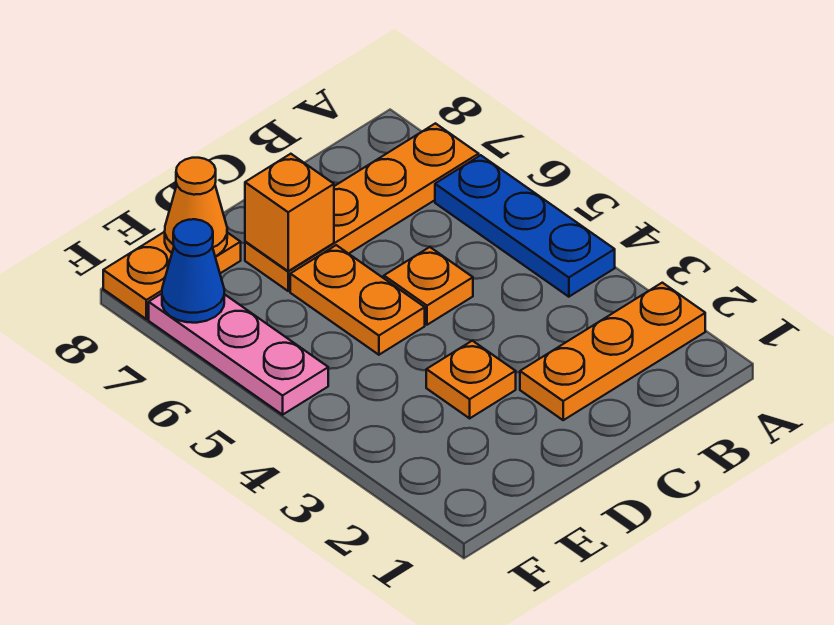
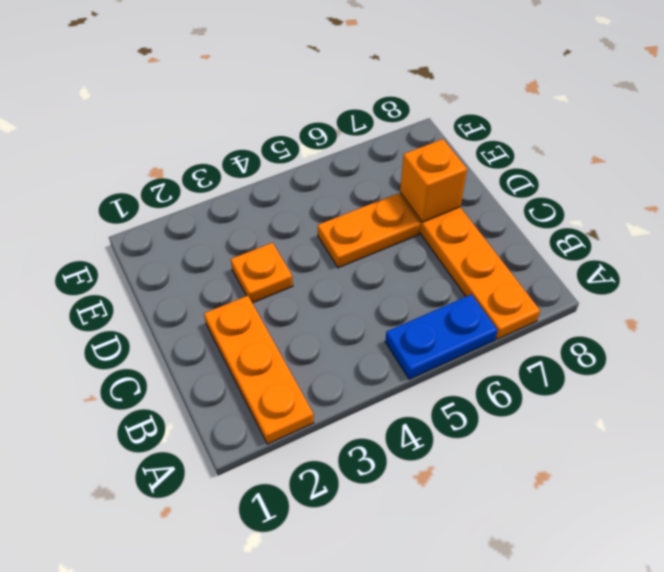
blue plate A5:A6 level 1 -> blue plate A4:A6 level 1
none -> orange plate C5 level 1
none -> orange plate E8:F8 level 1

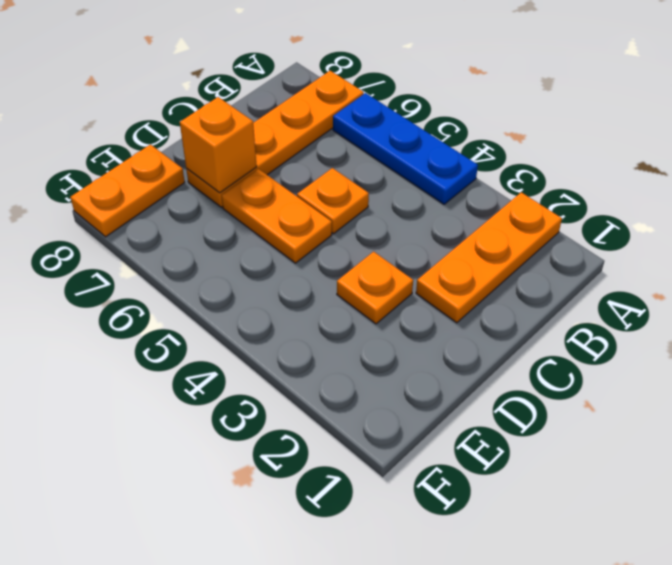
none -> pink plate F5:F7 level 1
none -> orange cone E8 level 2

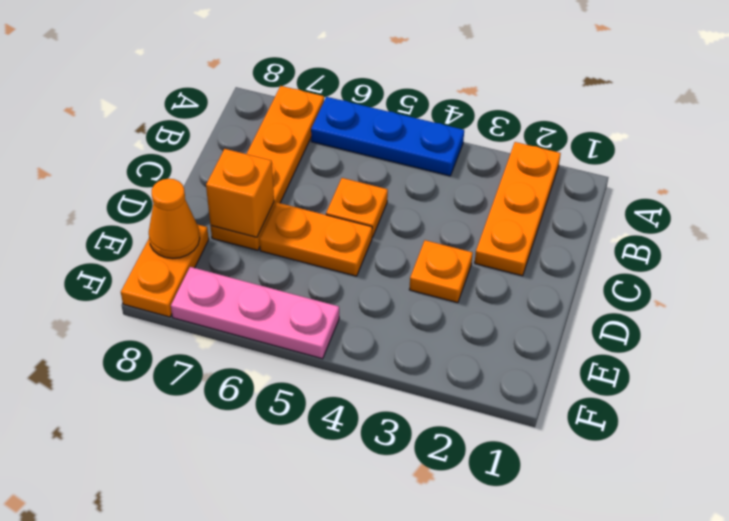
none -> blue cone F7 level 2

